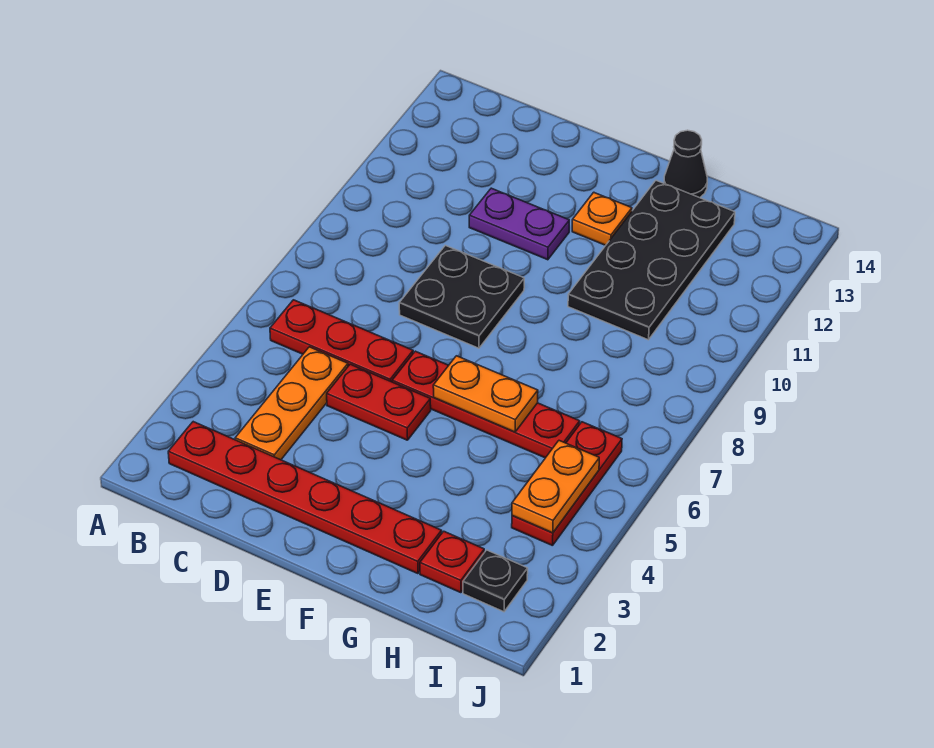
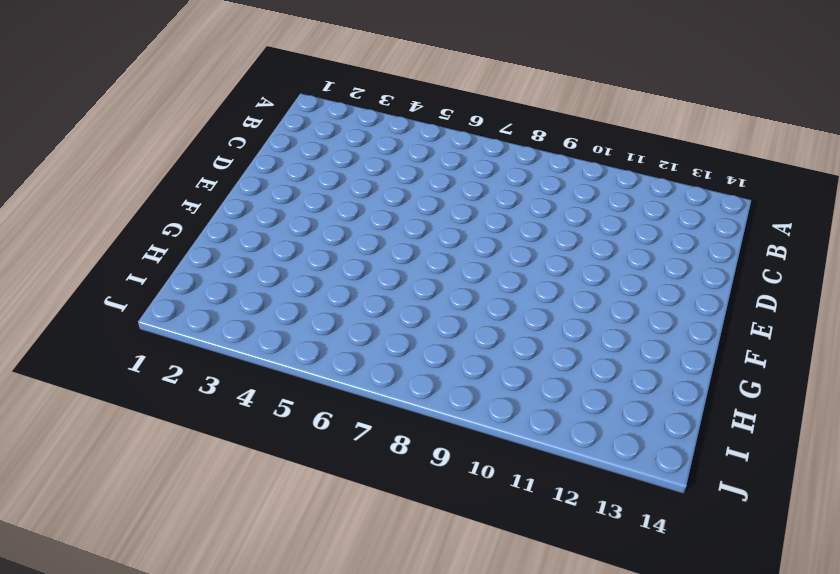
none -> red plate B2:G2 level 1
none -> red plate B6:D6 level 1
none -> orange plate C3:C5 level 1

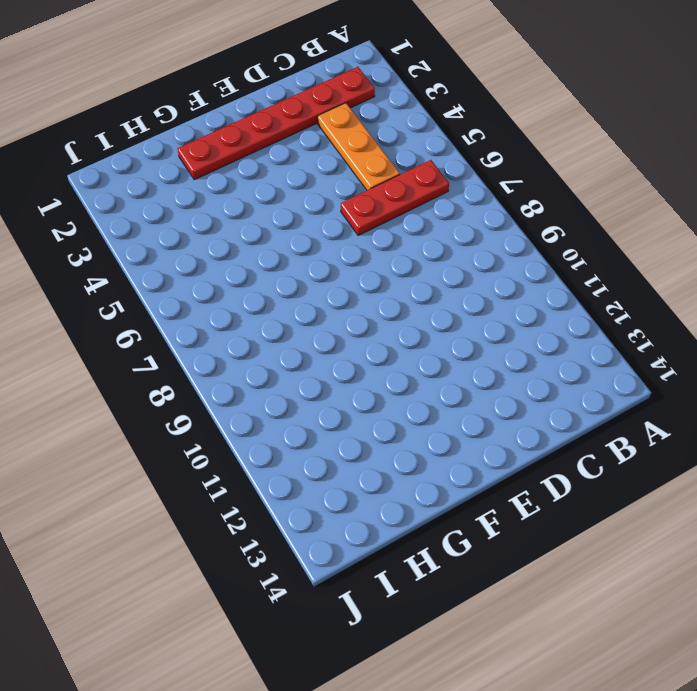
none -> red plate D5:E5 level 1
none -> black plate D8:E9 level 1
none -> purple plate D11:E11 level 1

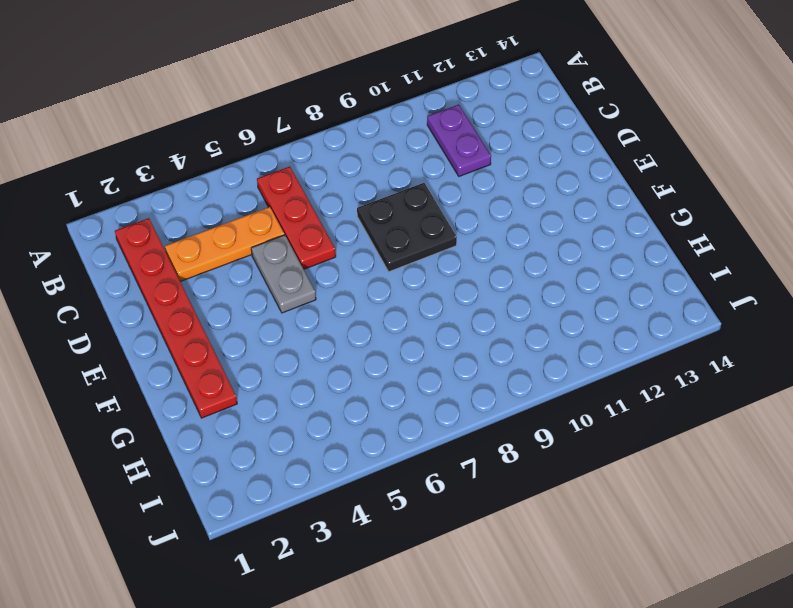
purple plate B11:C11 level 1 -> purple plate D11:E11 level 1
grey plate D5:E5 level 1 -> red plate D5:E5 level 1
none -> red plate E6:H6 level 1
none -> orange plate F12 level 1
none -> black plate G10:H13 level 1

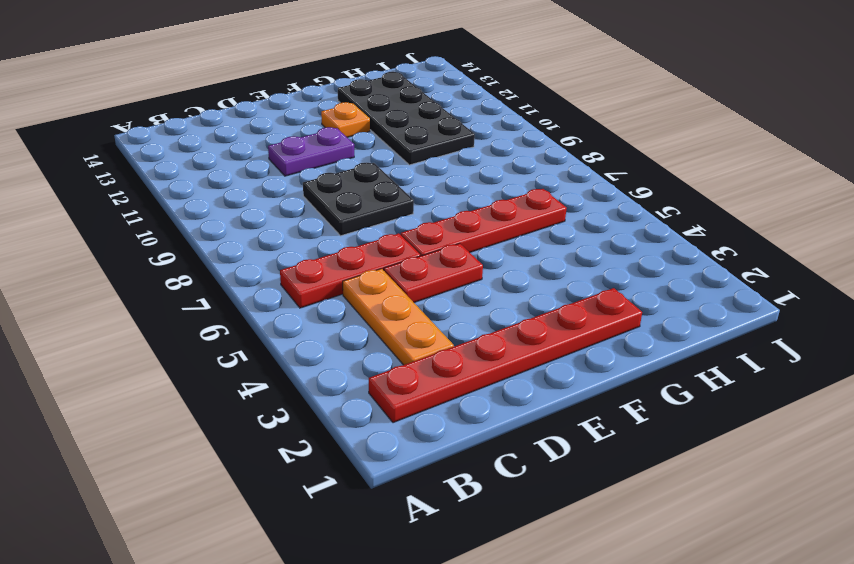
none -> black cone G14 level 1
none -> red plate H2 level 1
none -> black plate I2 level 1

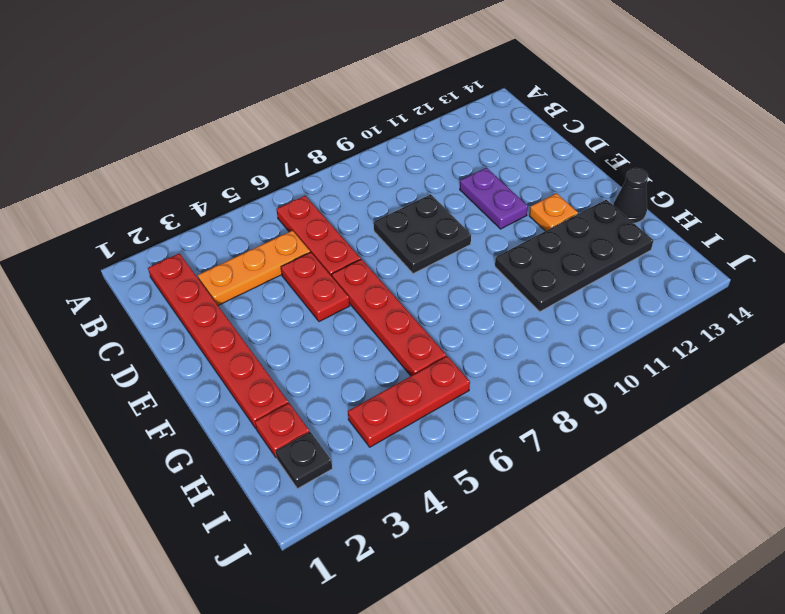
none -> orange plate F6:G6 level 2
none -> orange plate I4:I5 level 2

